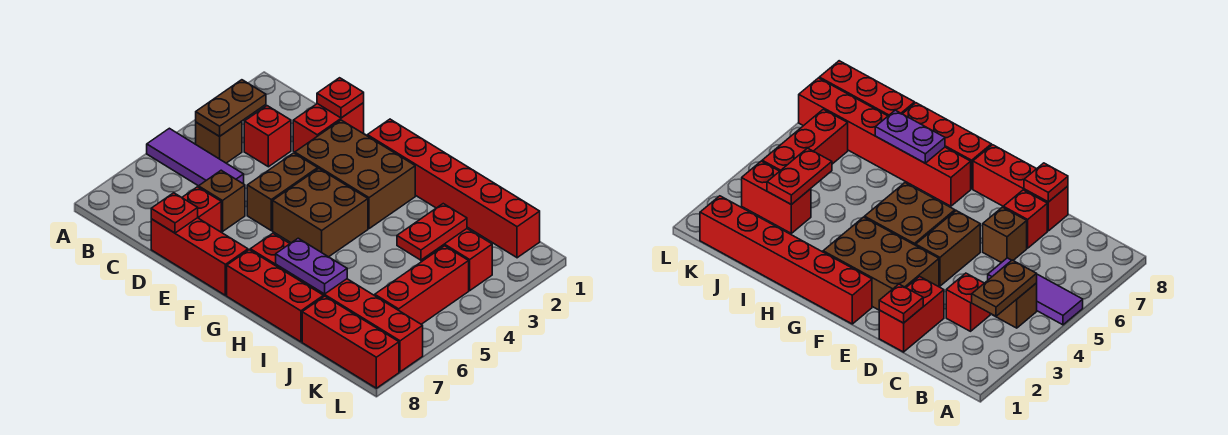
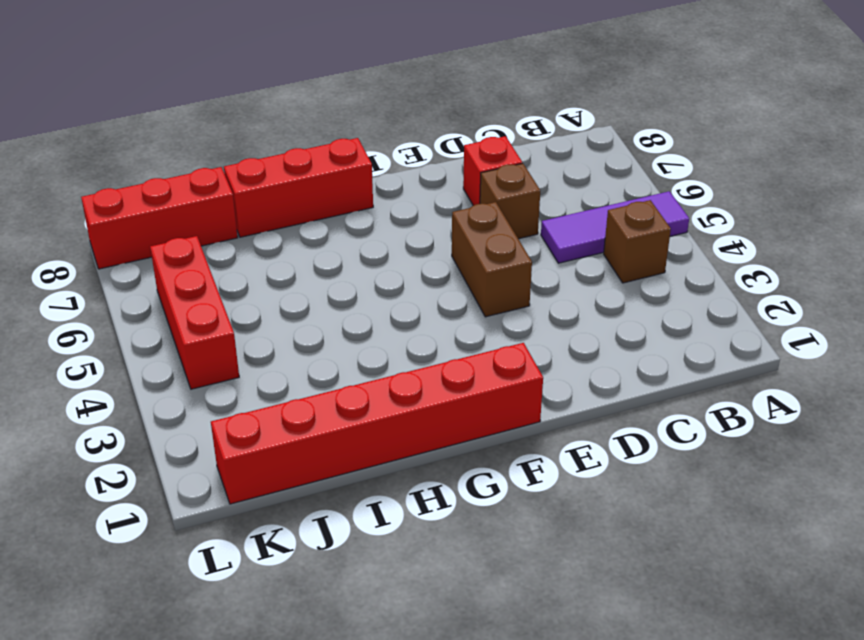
none -> red brick C3 level 1
none -> red brick D1:D2 level 1
none -> red brick D8:F8 level 1

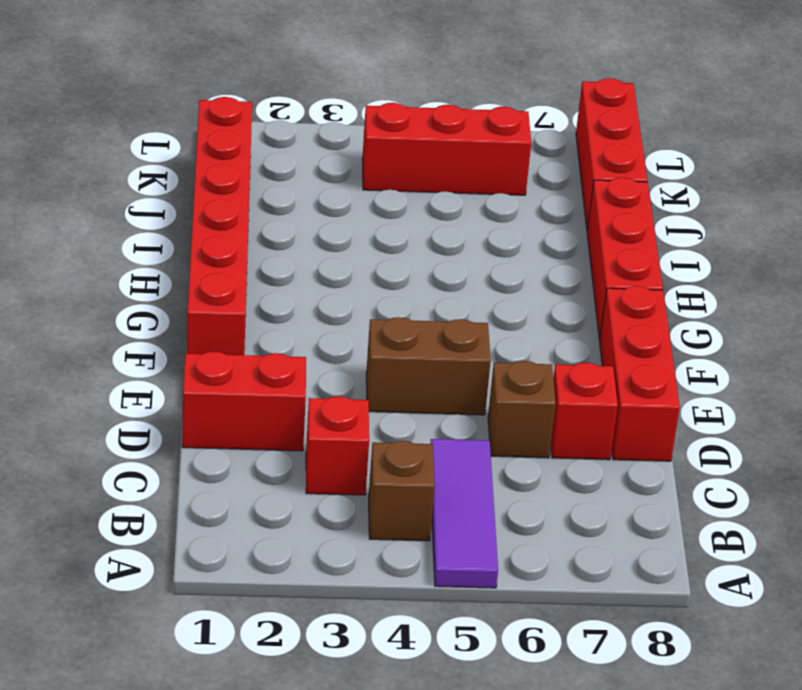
none -> brown brick E2:G3 level 1
none -> brown brick F4:G5 level 1
none -> red brick G7:L7 level 1

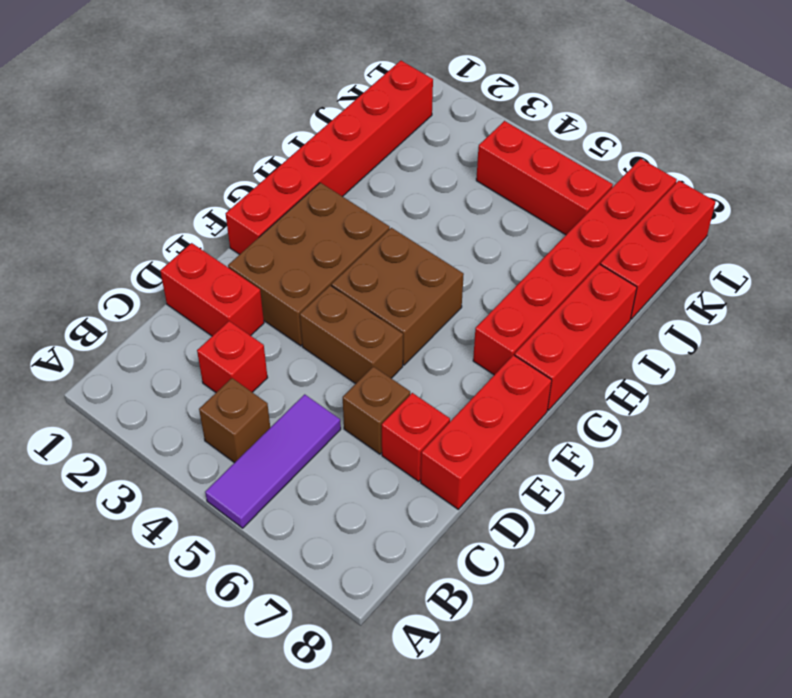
none -> red brick J3:K3 level 1
none -> brown plate B3:B4 level 2
none -> red plate D1 level 2

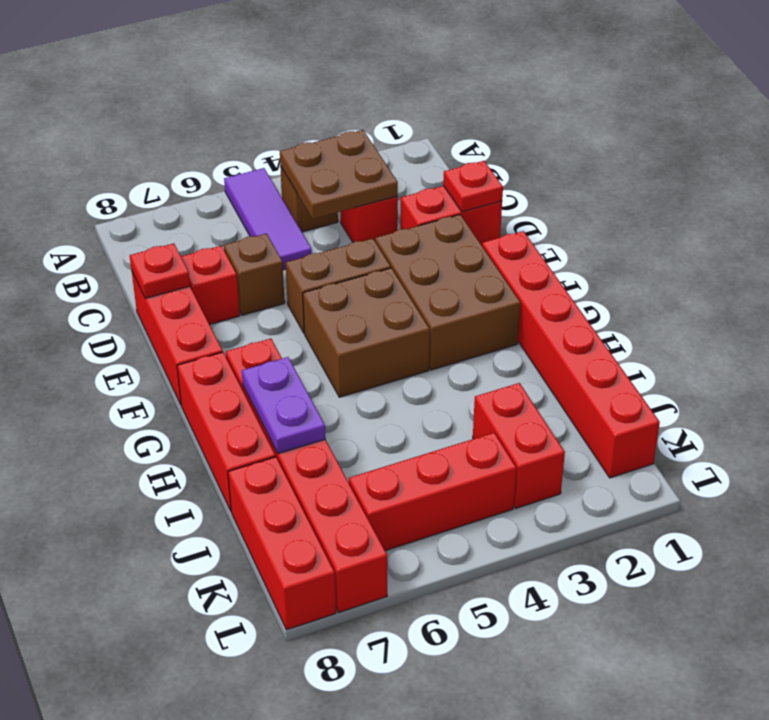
brown plate B3:C4 level 2 -> brown plate B3:B4 level 2
none -> red plate J3:J4 level 2

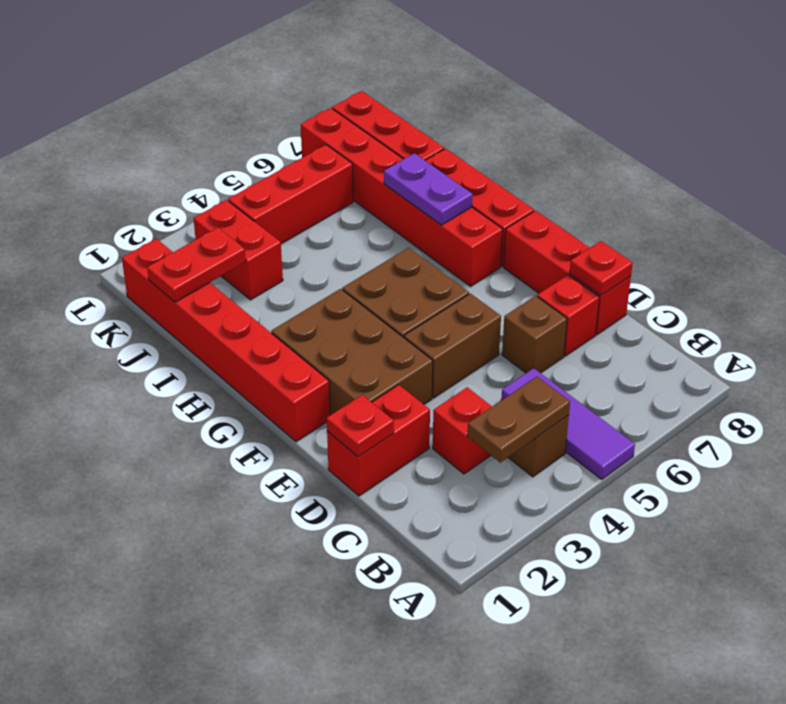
red plate J1:J2 level 2 -> red plate J3:J4 level 2

